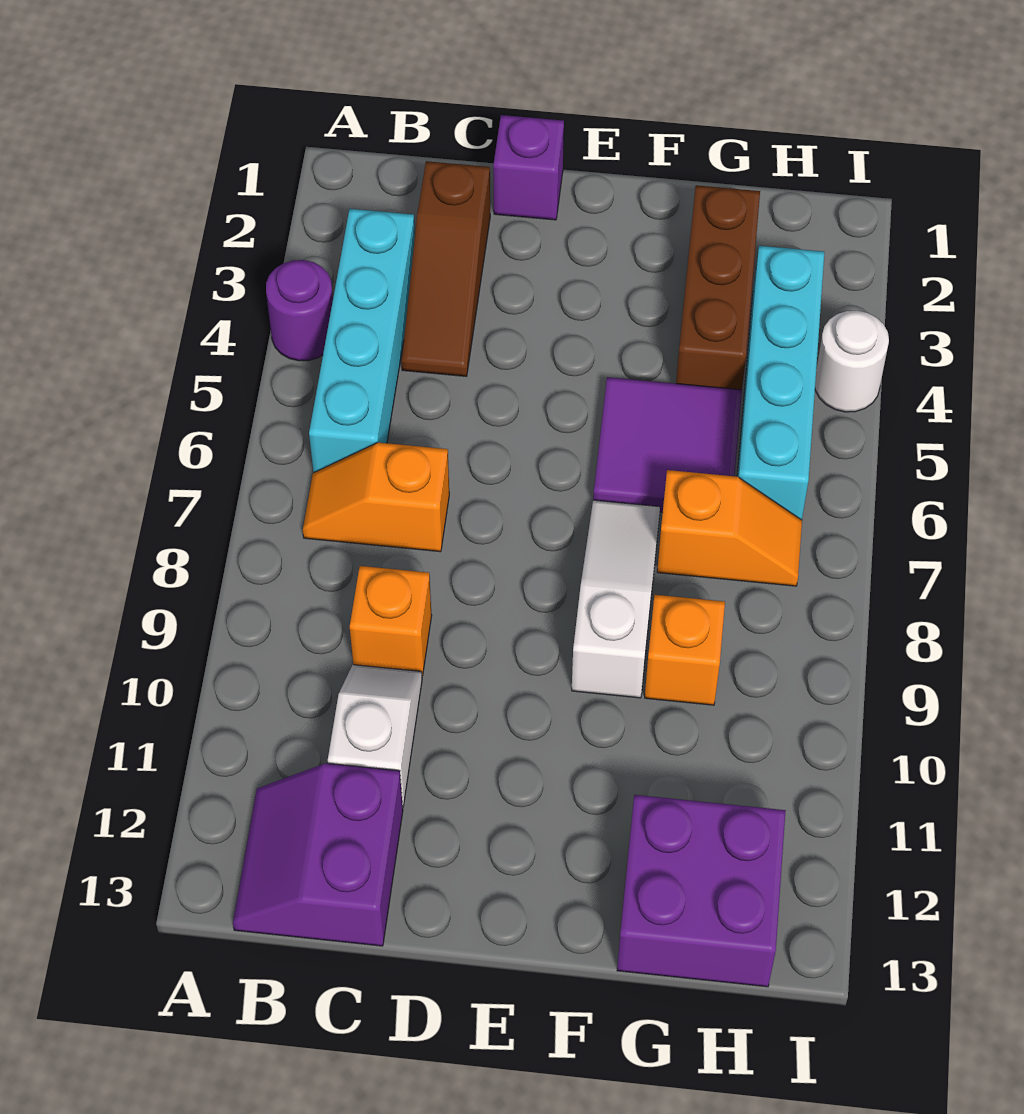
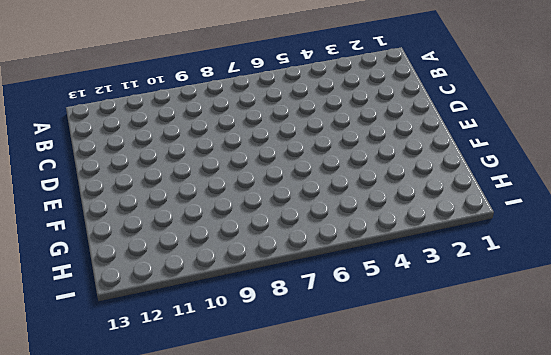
none -> purple round brick A4 level 1
none -> cyan brick B3:B6 level 1
none -> orange slope B7:C7 level 1 top C

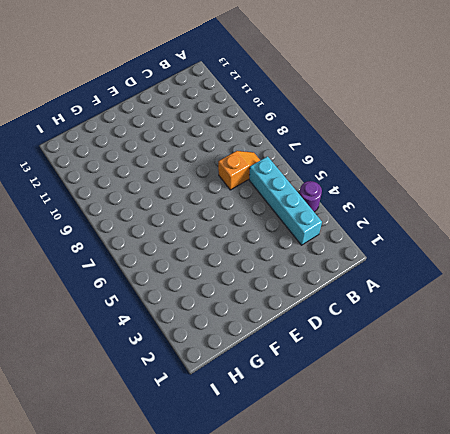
none -> purple slope B12:C13 level 1 top C
none -> brown slope C2:C4 level 1 top 2
none -> orange brick C9 level 1

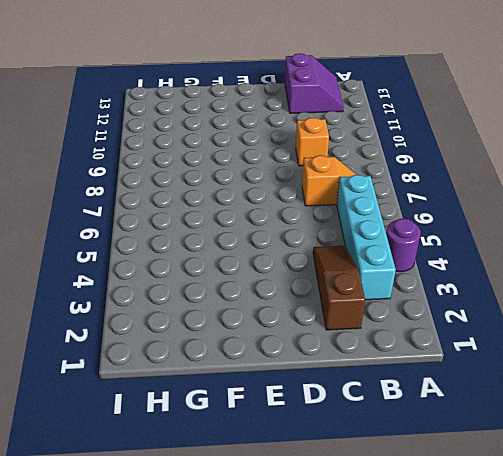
none -> white slope C10:C11 level 1 top 11
none -> purple brick D1 level 1
none -> purple tile F5:G6 level 1

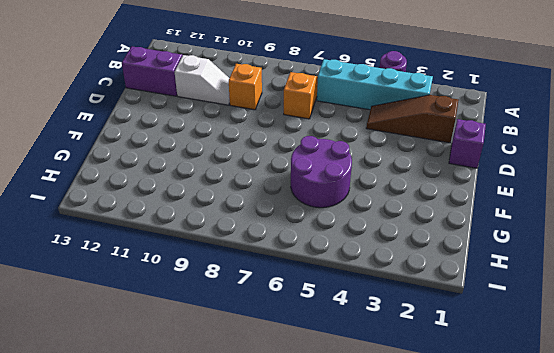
purple round brick F5:G6 level 1 -> purple tile F5:G6 level 1
none -> white slope F7:F9 level 1 top 9
none -> brown brick G2:G4 level 1
none -> orange slope G7:H7 level 1 top G

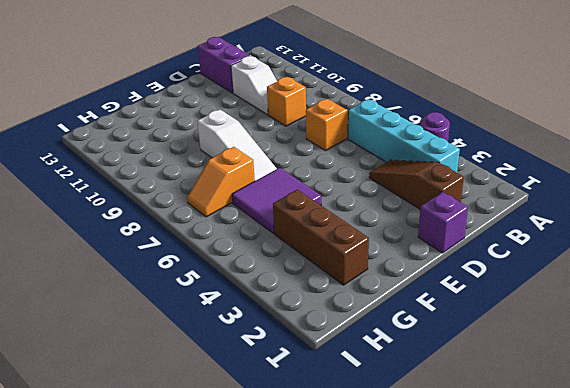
none -> orange brick G9 level 1
none -> purple brick G12:H13 level 1
none -> cyan brick H3:H6 level 1

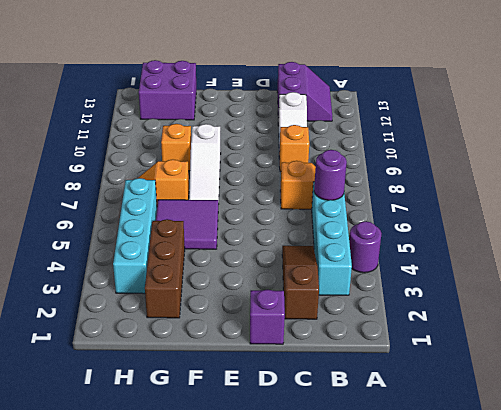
purple round brick B6 level 2 -> none
none -> white round brick I4 level 1

